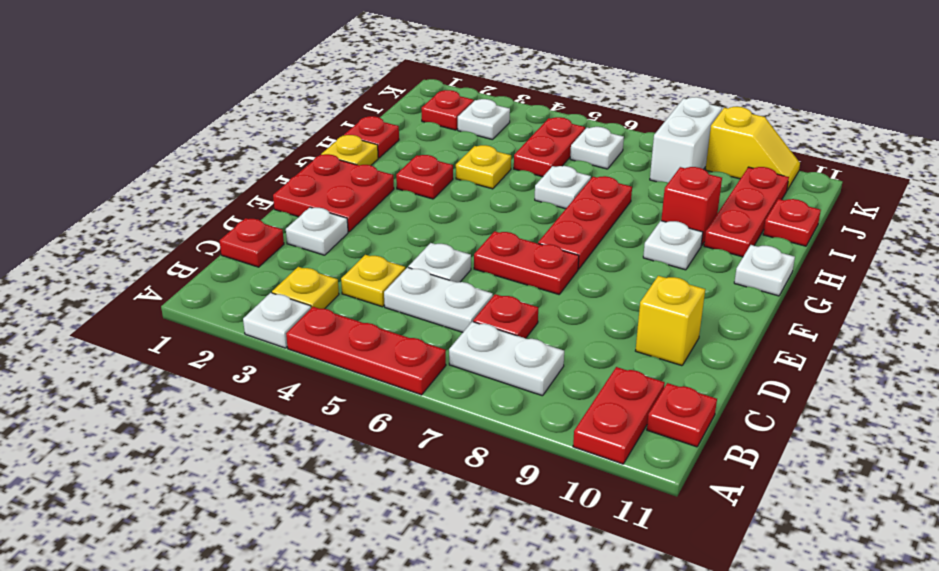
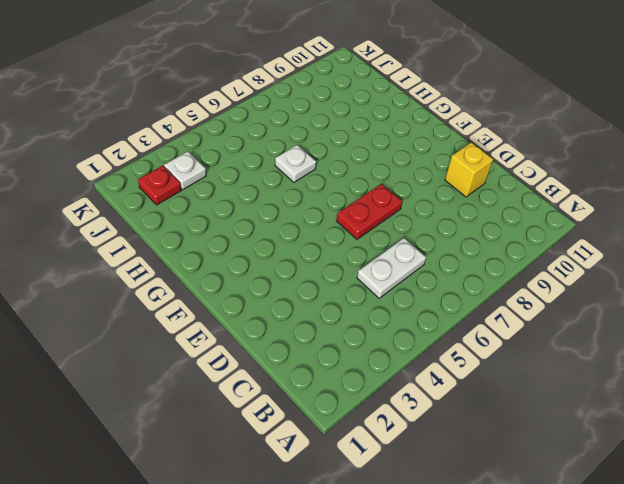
none -> white plate A3 level 1
none -> red plate A4:A6 level 1
none -> red plate A10:B10 level 1
none -> yellow plate B3 level 1

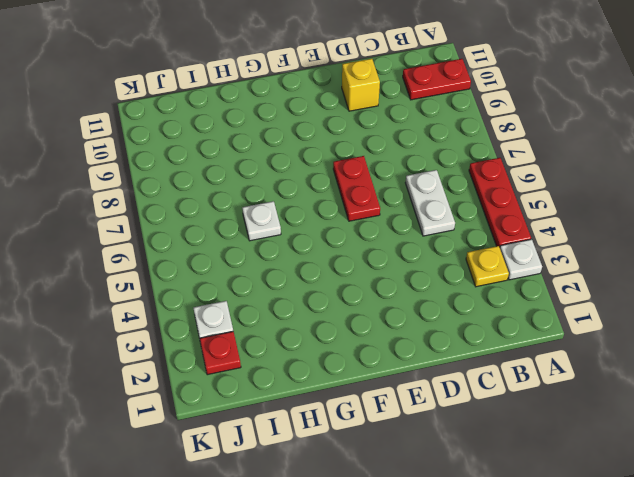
none -> white plate B7:B8 level 1
none -> red plate B11 level 1
none -> red plate C1 level 1
none -> yellow plate C4 level 1

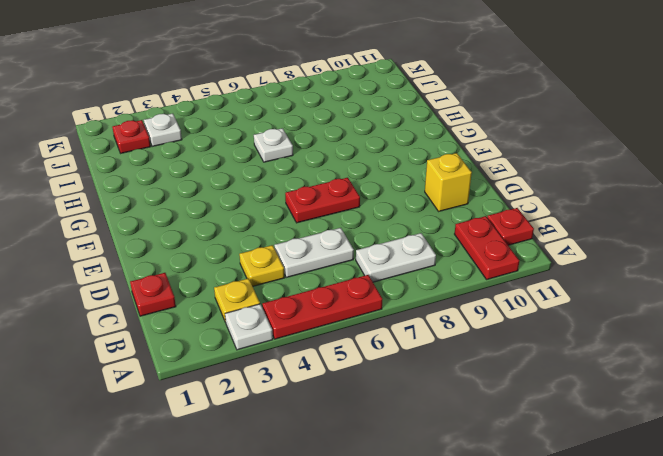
none -> red plate C7 level 1
none -> white plate D2 level 1
none -> white plate D5 level 1
none -> red plate E1:F2 level 1

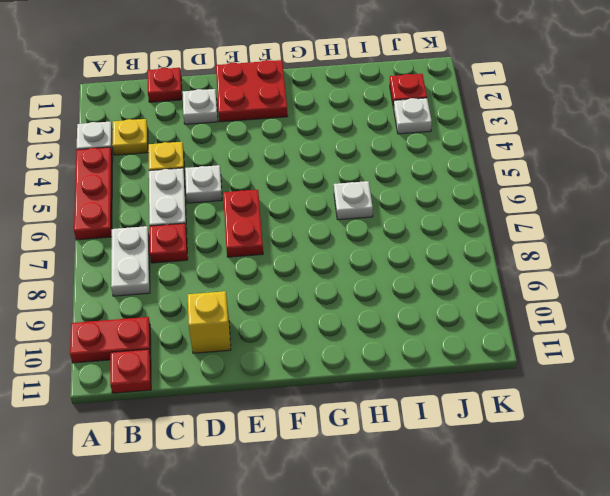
none -> red plate F7:H7 level 1
none -> yellow plate G1 level 1
none -> red plate G3 level 1
none -> white plate G9 level 1

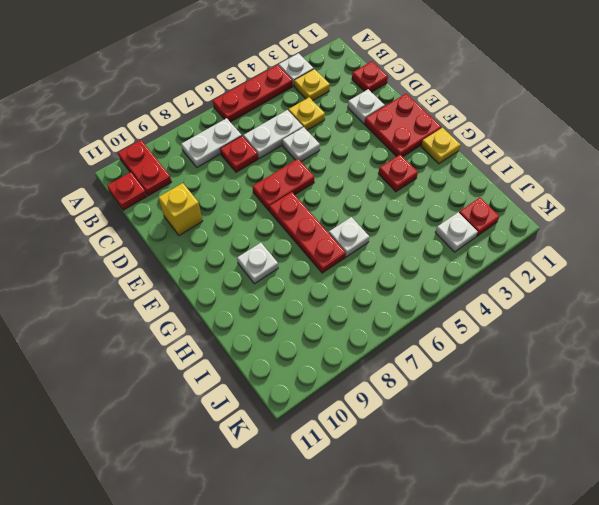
none -> white plate G11 level 1
none -> red plate H1 level 1
none -> yellow plate H4 level 1
none -> red brick H9 level 1

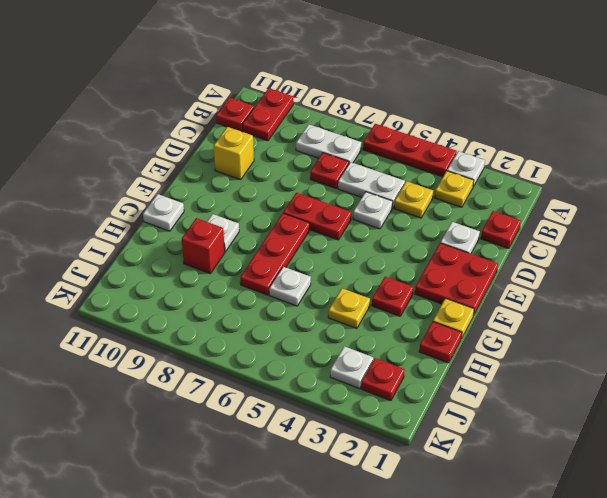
none -> red plate H10:J10 level 1
none -> red plate I5:J5 level 1
none -> red plate I11 level 1
none -> white plate J6 level 1

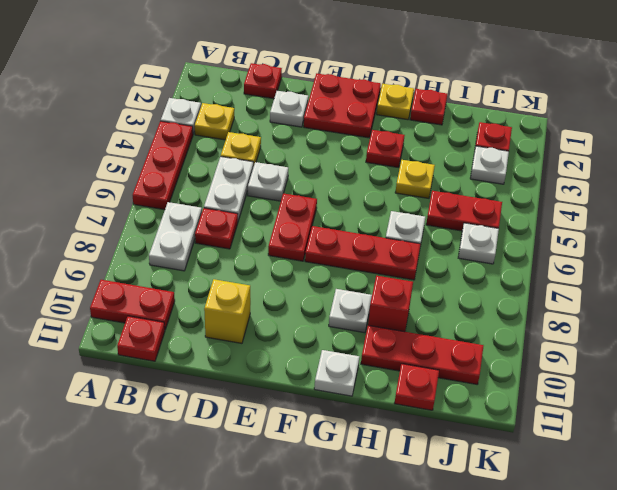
none -> white brick J8:K8 level 1
none -> yellow slope K9:K10 level 1 top 9

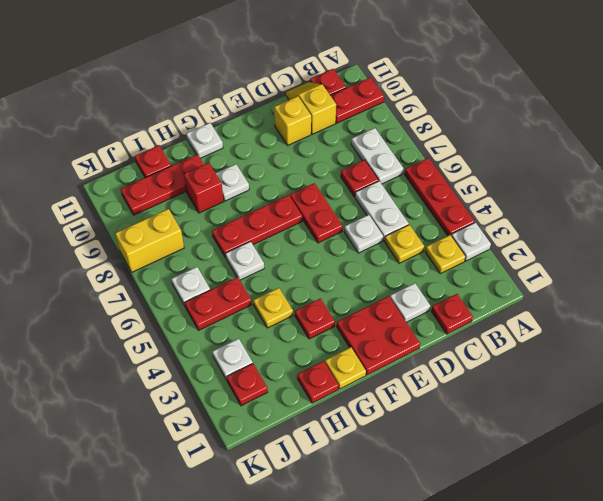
yellow slope C10:C11 level 1 top 10 -> yellow slope K9:K10 level 1 top 9
yellow brick J8:K8 level 1 -> white brick J8:K8 level 1

